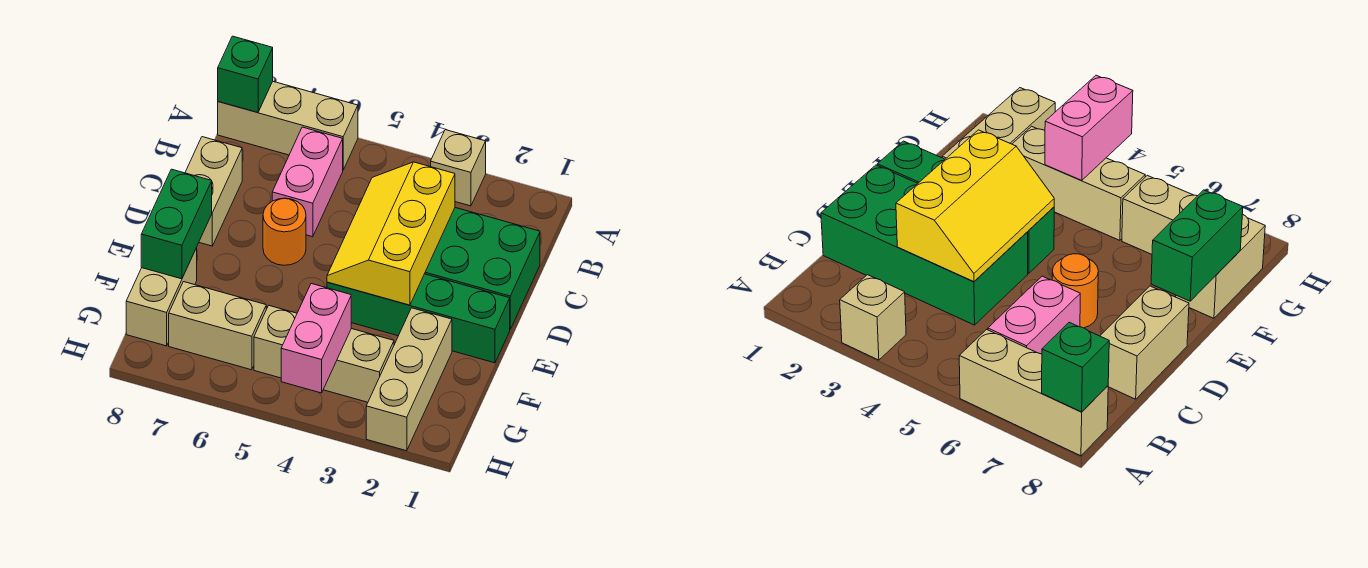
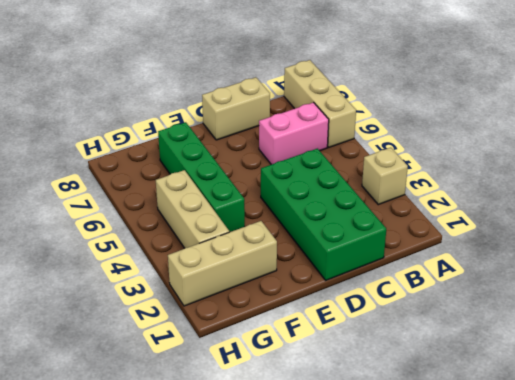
green brick F4:F7 level 1 -> green brick E1:E4 level 1
none -> orange round brick D6 level 1
none -> tan brick F8:G8 level 1
none -> tan brick G6:G7 level 1

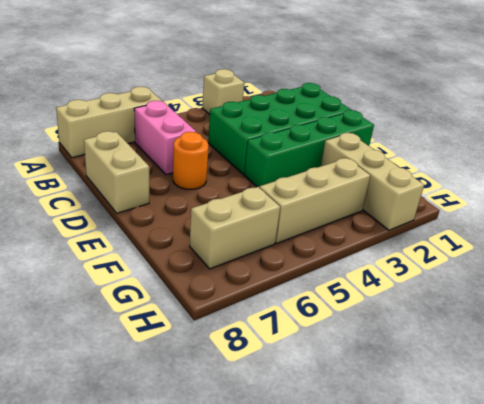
none -> tan brick F8:G8 level 1
none -> green brick A8 level 2
none -> yellow slope C3:E4 level 2 top 3

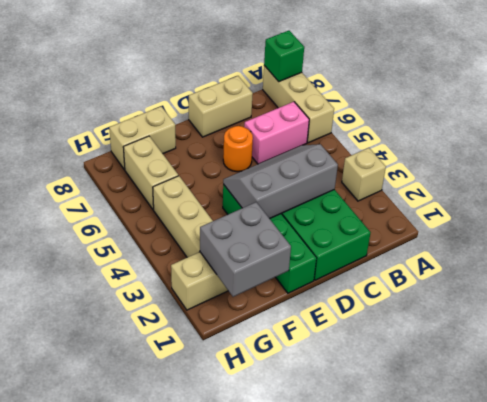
grey slope C3:E4 level 2 top 3 -> yellow slope C3:E4 level 2 top 3
grey brick F1:G2 level 2 -> none
none -> green brick E8:F8 level 2
none -> pink brick G4:H4 level 2

